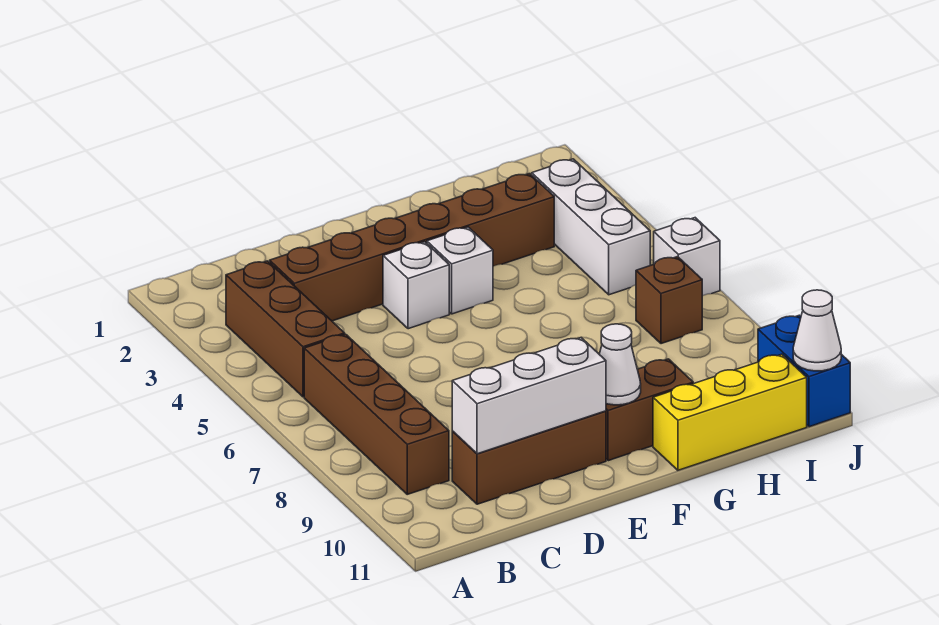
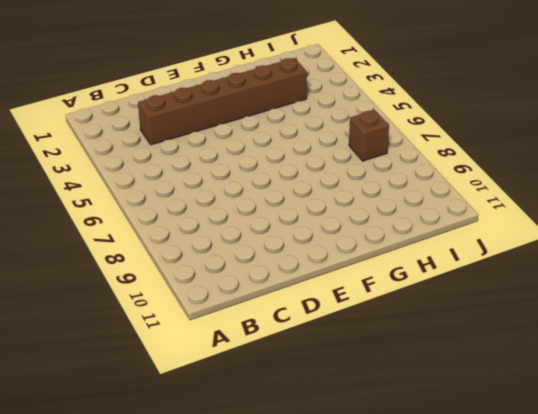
none -> brown brick B3:B5 level 1
none -> brown brick B6:B9 level 1
none -> brown brick C10:E10 level 1

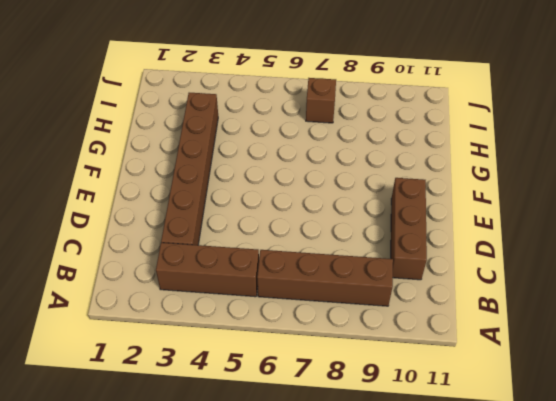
none -> white brick E4 level 1
none -> white brick F4 level 1
none -> brown brick F10:G10 level 1

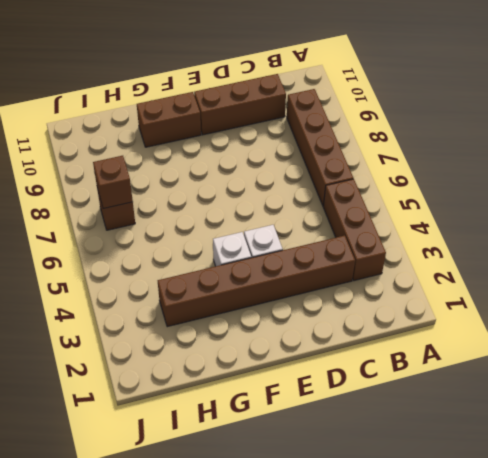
brown brick I7 level 2 -> none
none -> yellow brick G11:I11 level 1
none -> white brick I3:I5 level 1
none -> white brick J6 level 1

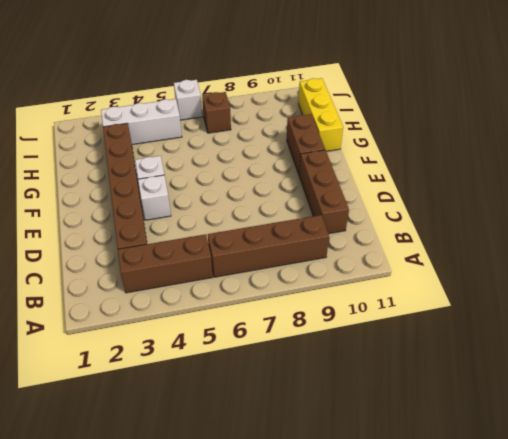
none -> blue brick J10:J11 level 1
none -> white brick C10:E10 level 2
none -> white cone F10 level 2

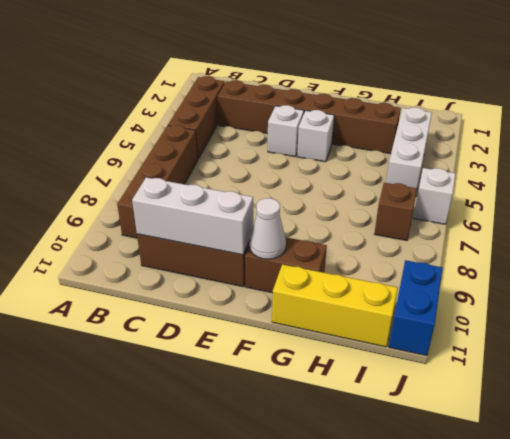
none -> white cone J11 level 2

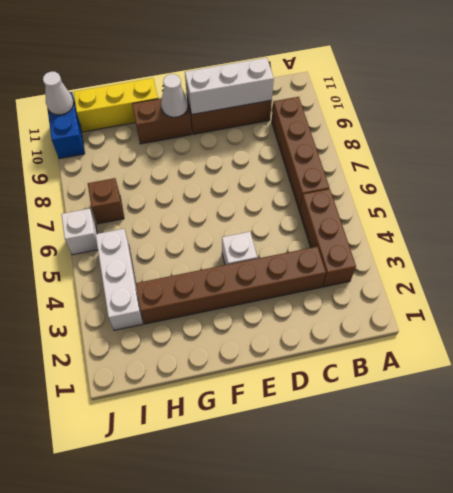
none -> white brick F4 level 1

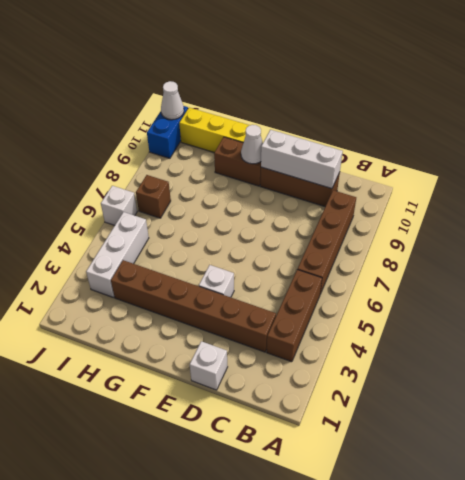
white brick D1 level 1 -> white brick F4 level 1

